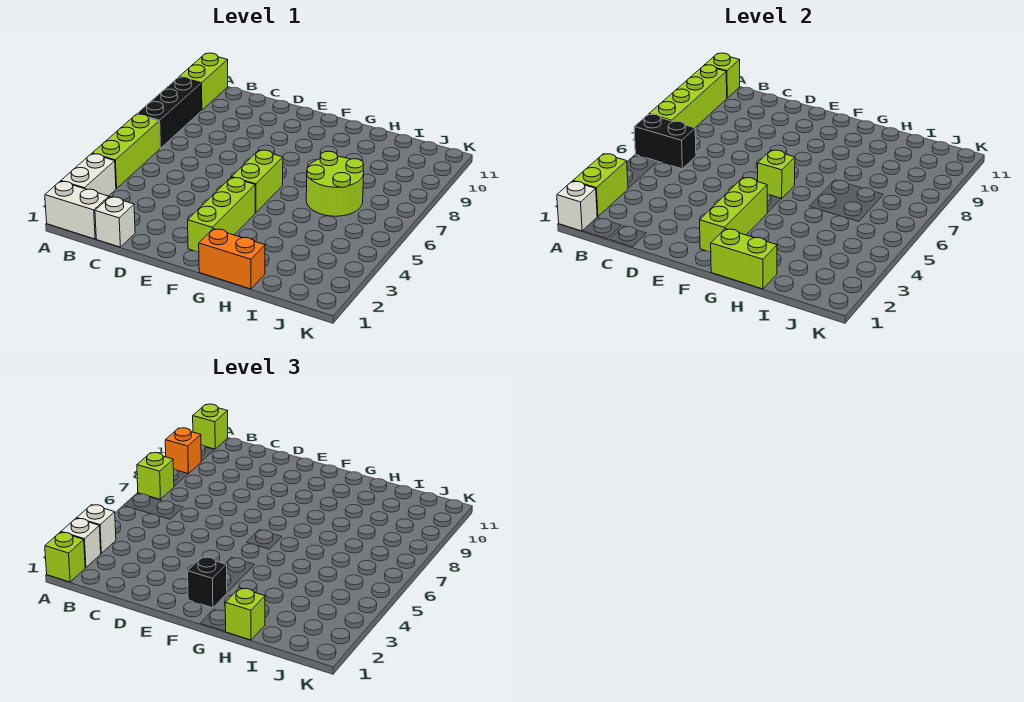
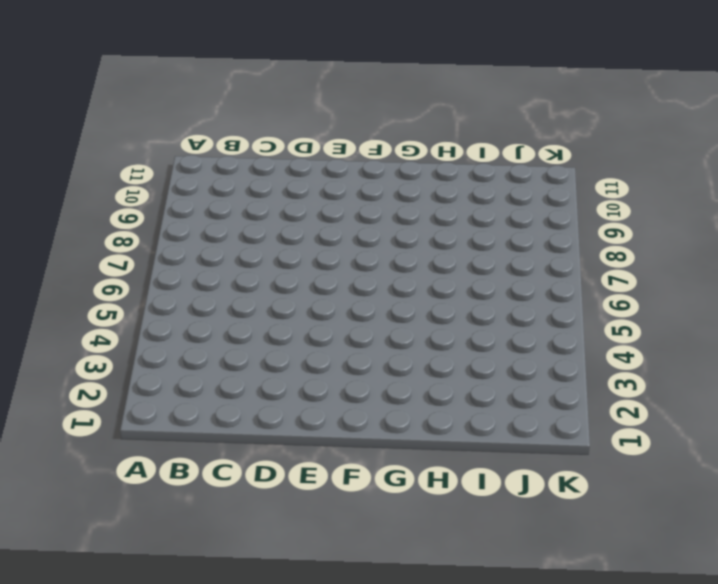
none -> white brick A1:B1 level 1
none -> white brick A2:A3 level 1
none -> lime brick A4:A6 level 1

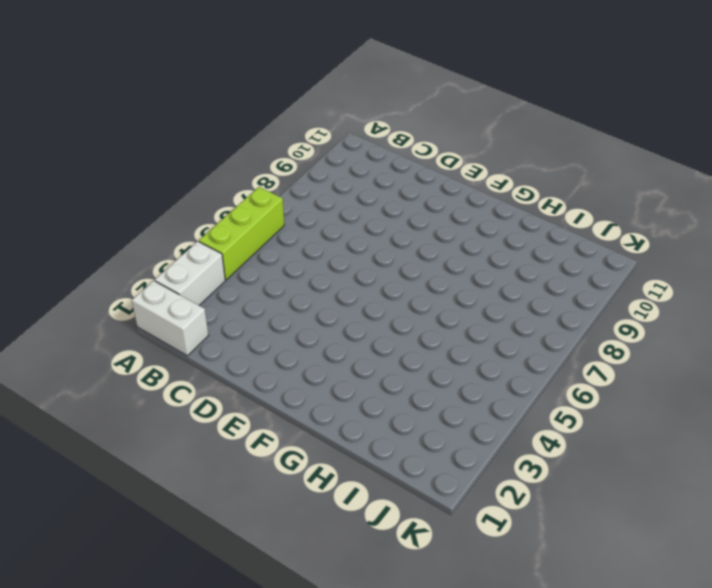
none -> black brick A7:A9 level 1
none -> lime brick A10:A11 level 1
none -> white brick C1 level 1

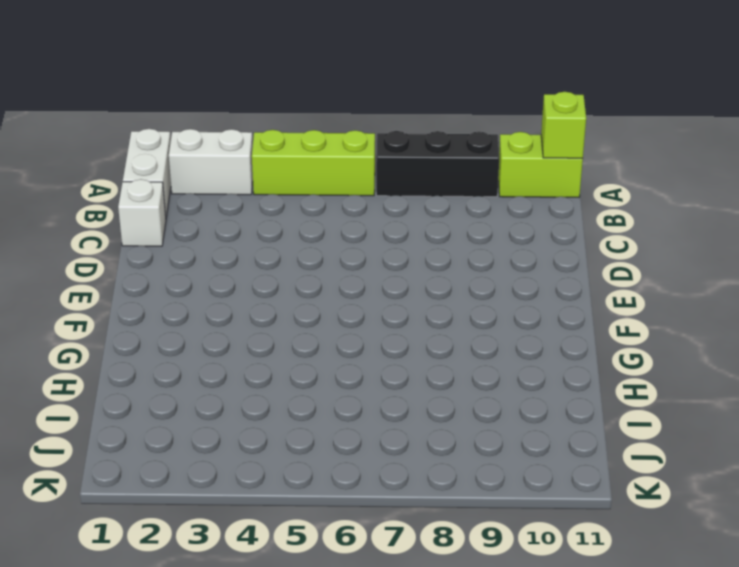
none -> lime brick F2:F4 level 1
none -> lime brick F5:F6 level 1
none -> orange brick G1:H1 level 1

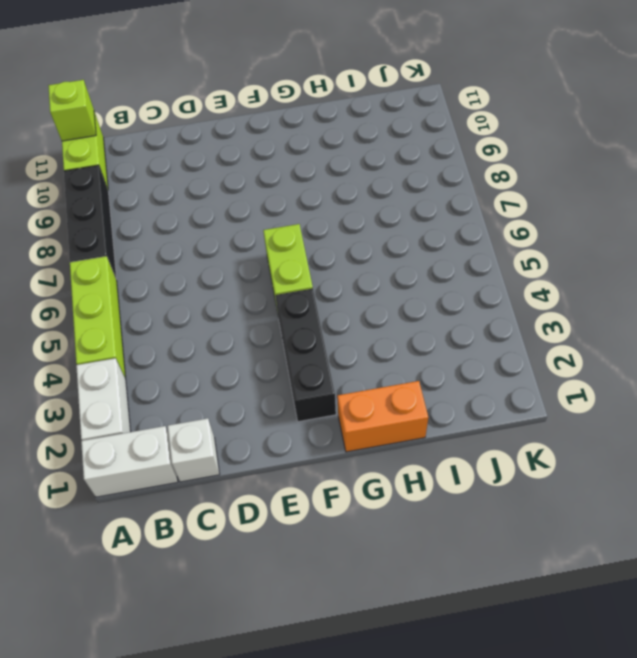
black brick F2:F4 level 1 -> lime brick F2:F4 level 1
none -> lime round brick H6:I7 level 1
none -> white brick A1 level 2
none -> lime brick A2:A3 level 2

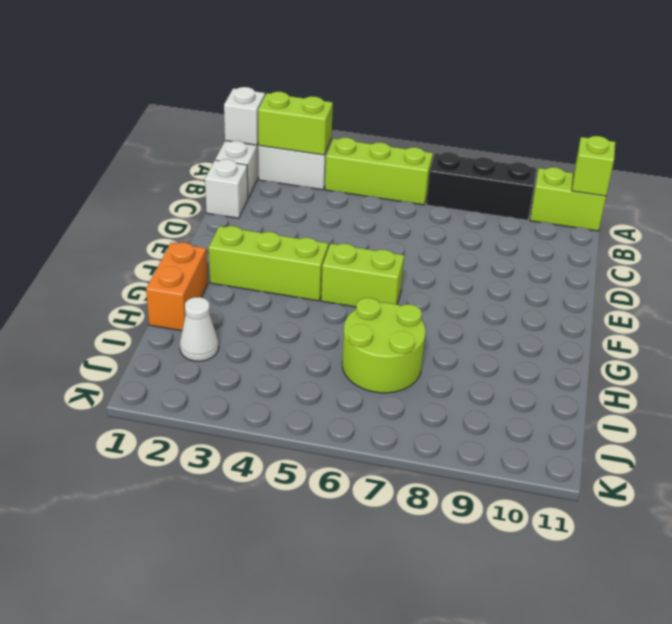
white cone I2 level 1 -> none
none -> black brick A6:B6 level 2
none -> lime brick A7:A10 level 2
none -> lime brick F2:F4 level 2

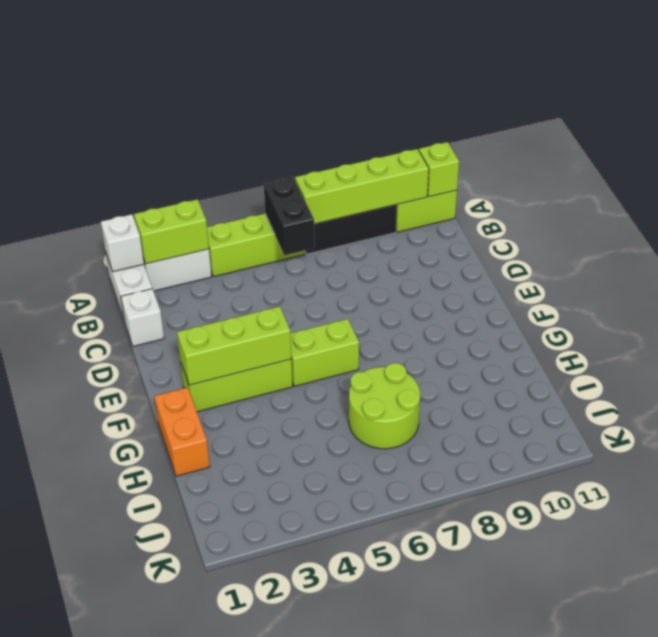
none -> lime brick F6 level 2
none -> lime brick G1:H1 level 2
none -> lime brick A1 level 3

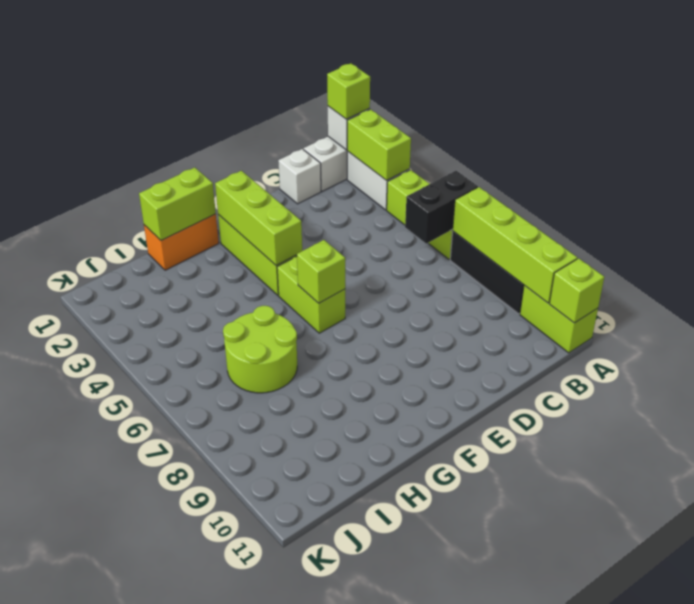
none -> white brick A2 level 3
none -> white brick A3 level 3
none -> lime brick A7 level 3

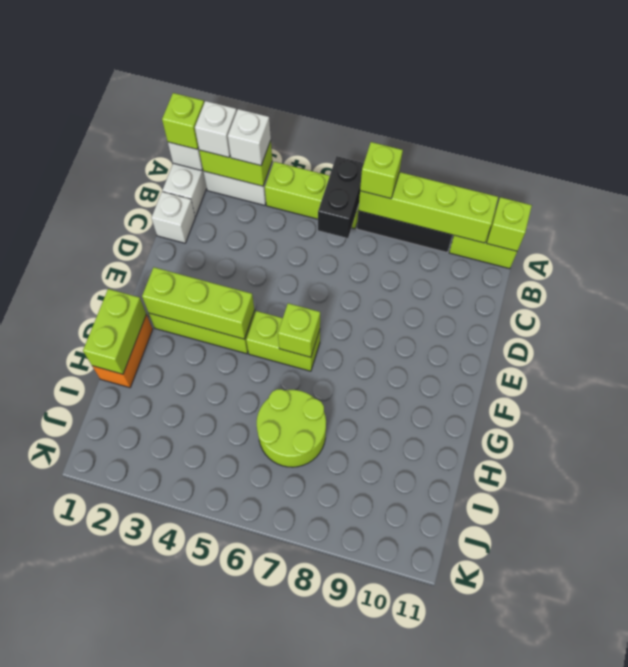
none -> orange brick A9 level 3
none -> lime brick A11 level 3
none -> black brick F2 level 3

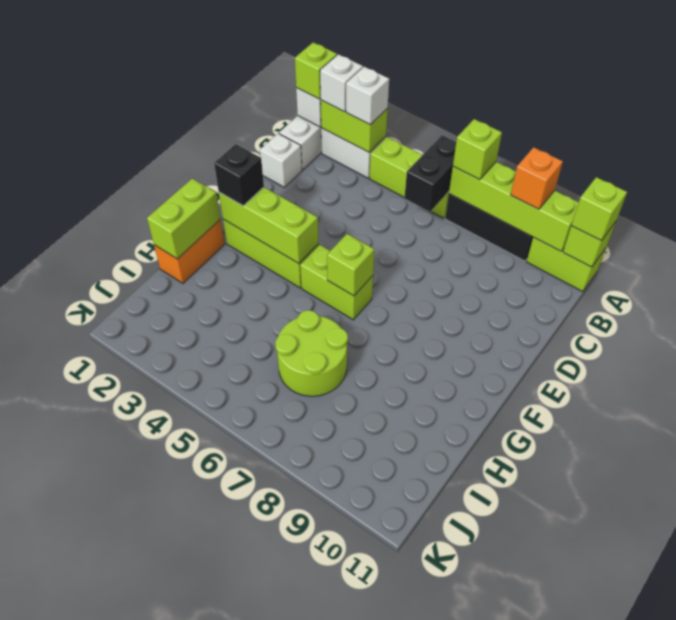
none -> lime brick H1 level 3

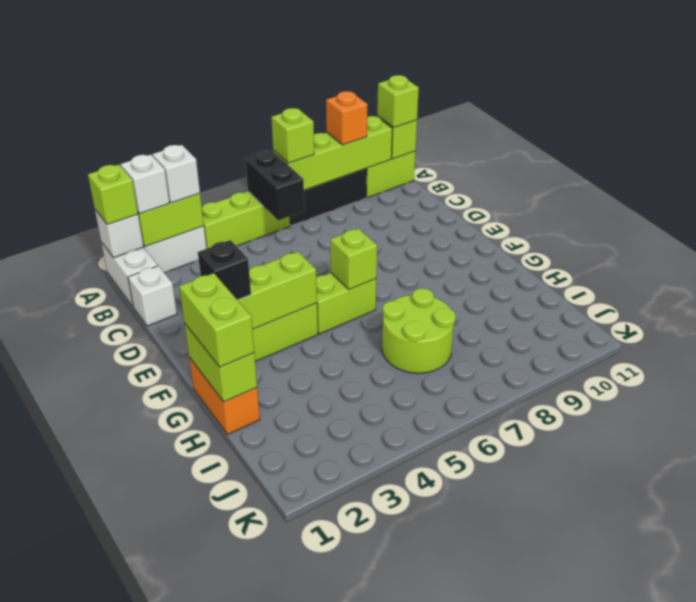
lime brick G1:H1 level 3 -> lime brick H1 level 3

